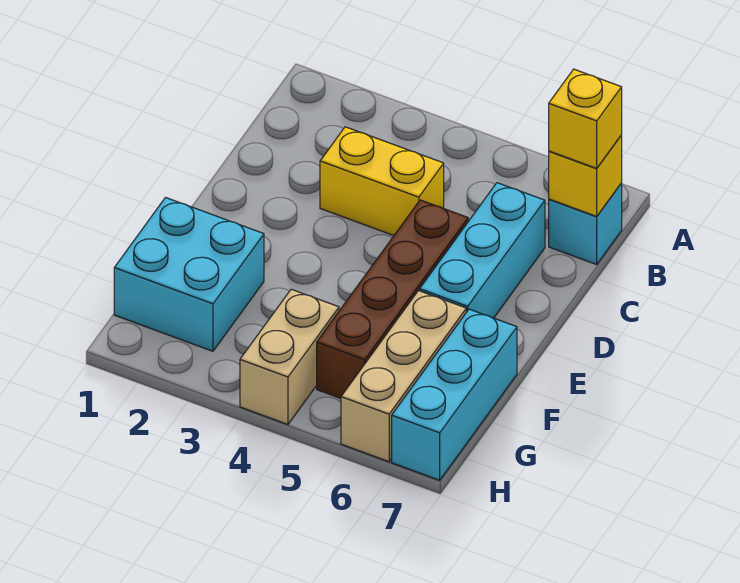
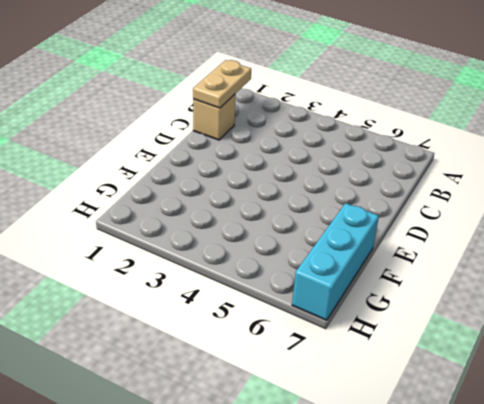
tan plate B1:C1 level 2 -> none
tan brick C1 level 1 -> none
none -> cyan brick B7 level 1
none -> yellow brick C3:C4 level 1

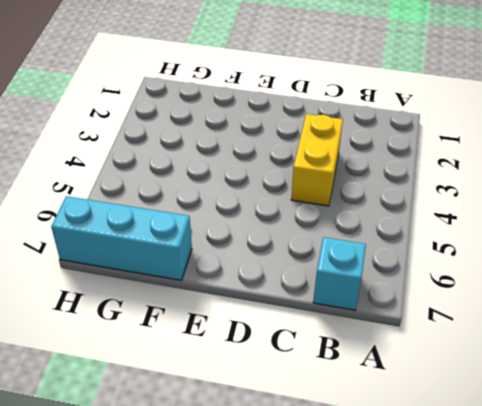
none -> cyan brick C6:E6 level 1
none -> brown brick D5:G5 level 1

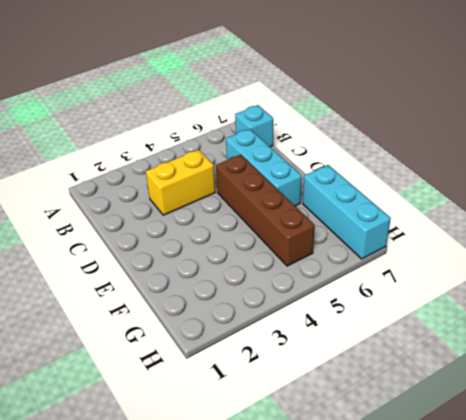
none -> cyan brick F1:G2 level 1
none -> tan brick F6:H6 level 1

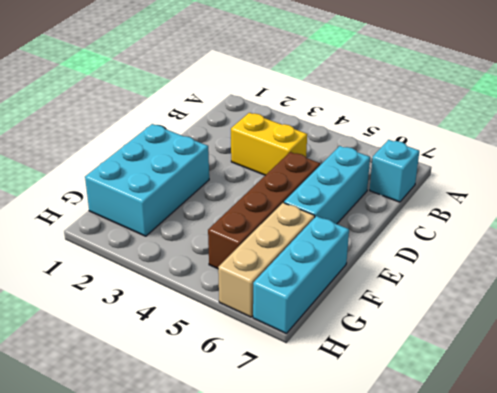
cyan brick E1:G2 level 1 -> cyan brick F1:G2 level 1
none -> tan brick G4:H4 level 1
none -> yellow brick B7 level 2

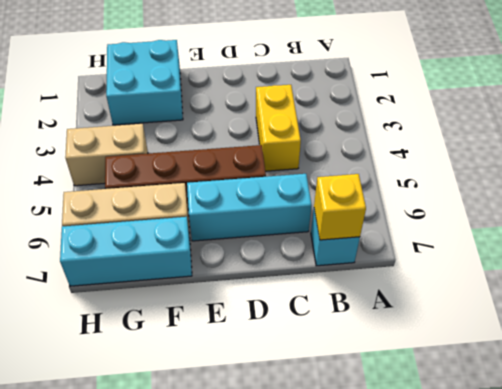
none -> yellow brick B7 level 3

